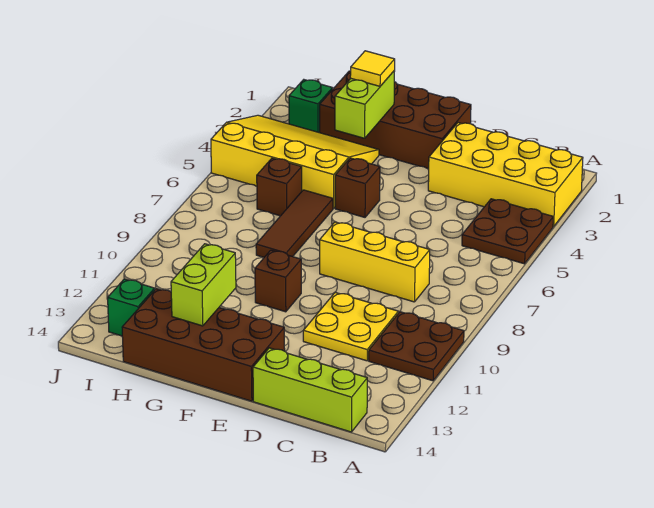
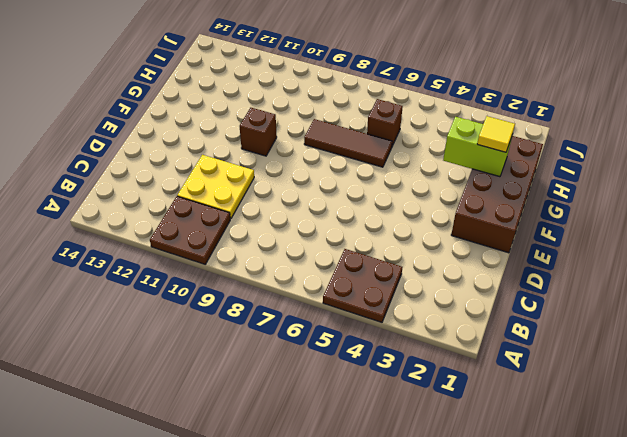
none -> yellow brick A2:D3 level 1
none -> lime brick B14:D14 level 1
none -> yellow brick C8:E8 level 1

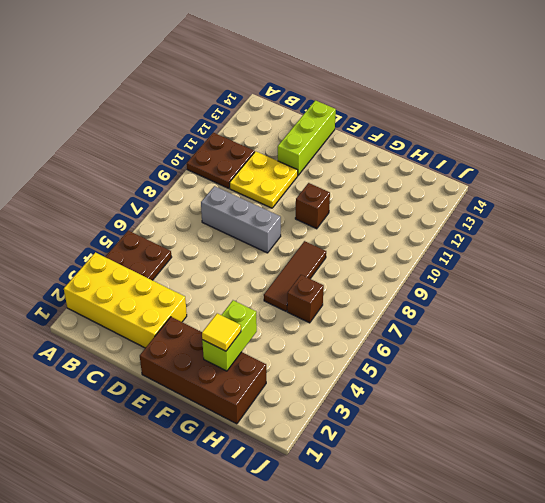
grey brick C8:E8 level 1 -> yellow brick C8:E8 level 1
lime brick D12:D14 level 1 -> lime brick B14:D14 level 1
none -> brown brick E13:H14 level 1
none -> brown brick F5 level 1
none -> yellow slope G3:J5 level 1 top 5

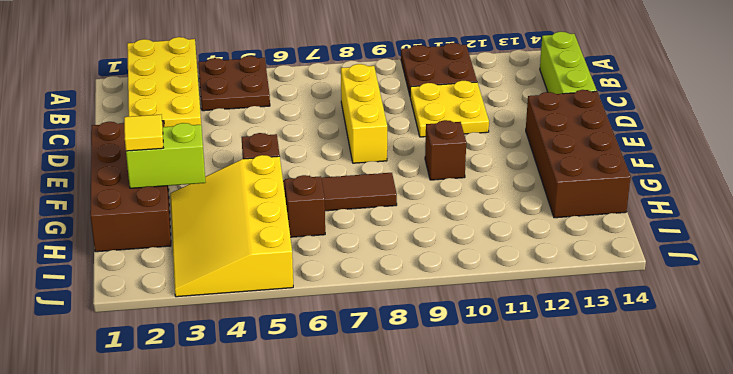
none -> green brick I2 level 1
none -> green brick I13 level 1
none -> lime brick G12:G13 level 2

